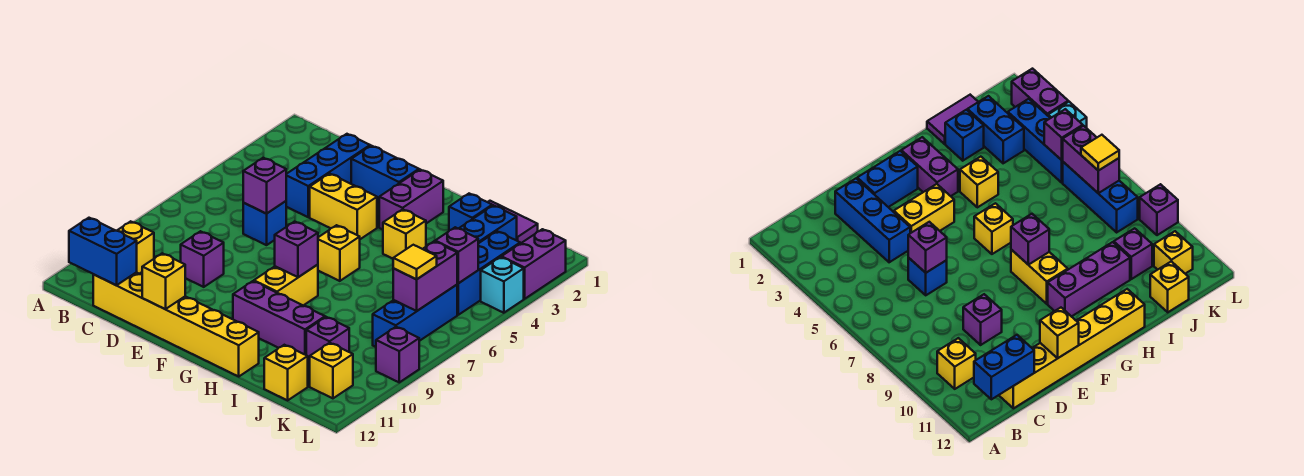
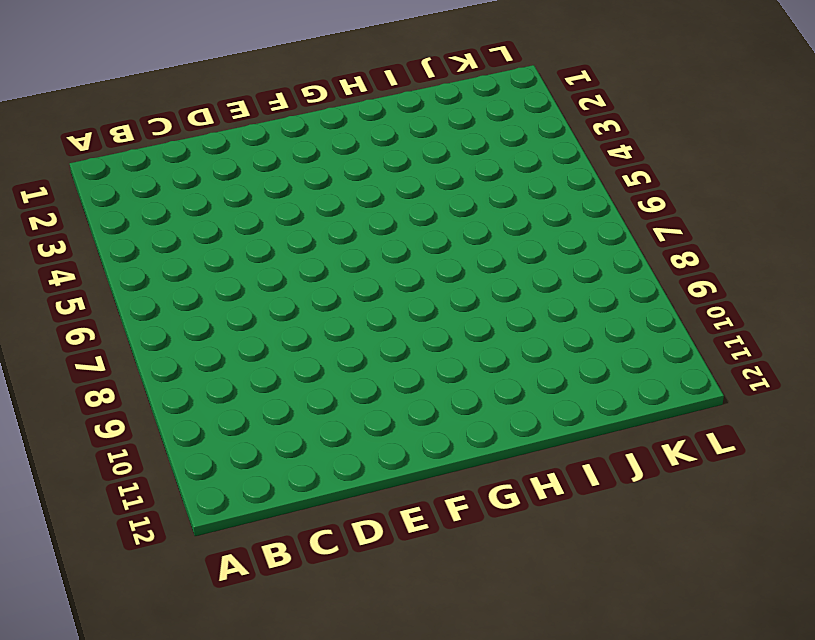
none -> yellow brick B10 level 1
none -> yellow brick C12:H12 level 1
none -> blue brick D2:D4 level 1
none -> blue brick D6 level 1

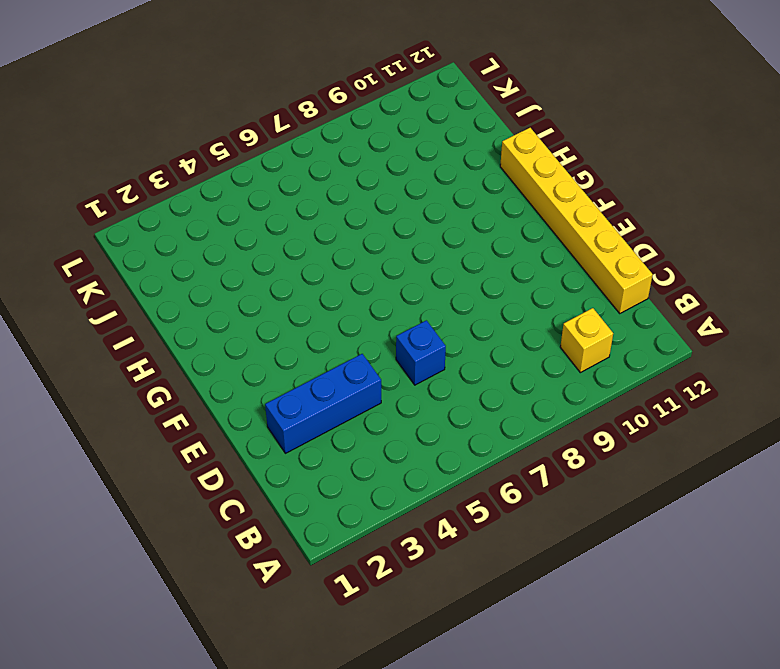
none -> purple brick D9 level 1
none -> blue brick E2:F2 level 1
none -> yellow brick E4:F4 level 1
none -> purple brick G2:G3 level 1

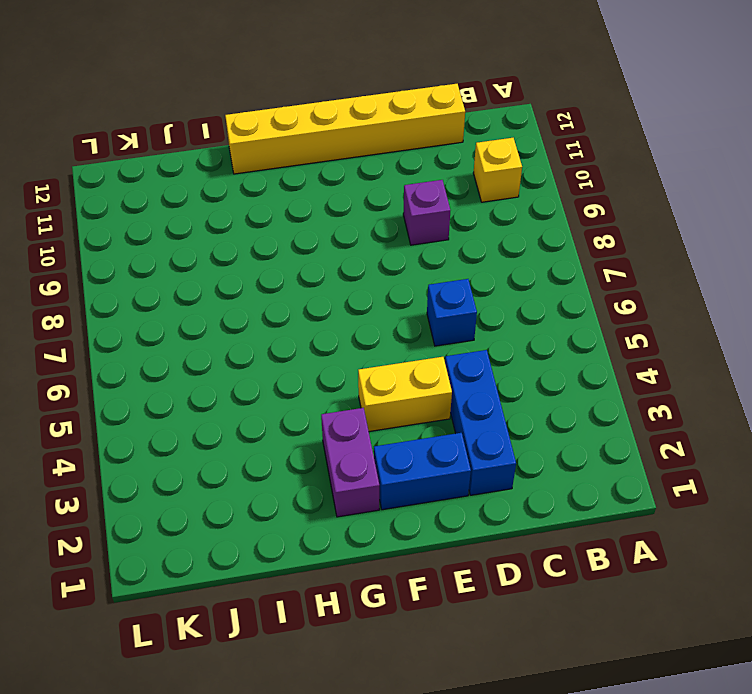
none -> yellow brick G6 level 1
none -> yellow brick G8:G9 level 1
none -> purple brick G10:I10 level 1
none -> yellow brick H4 level 1

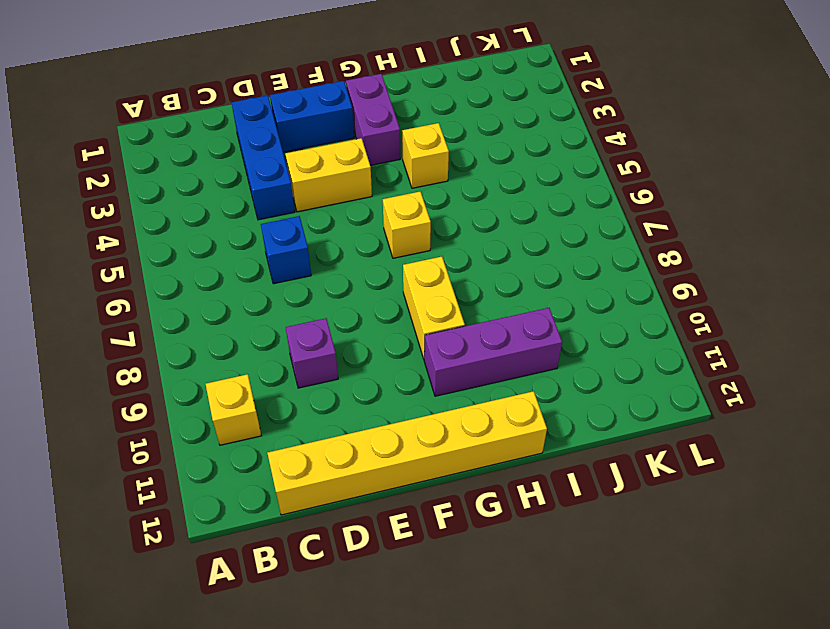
none -> purple tile I1:J1 level 1
none -> blue brick I2 level 1
none -> blue brick J2:J3 level 1
none -> purple brick J10 level 1

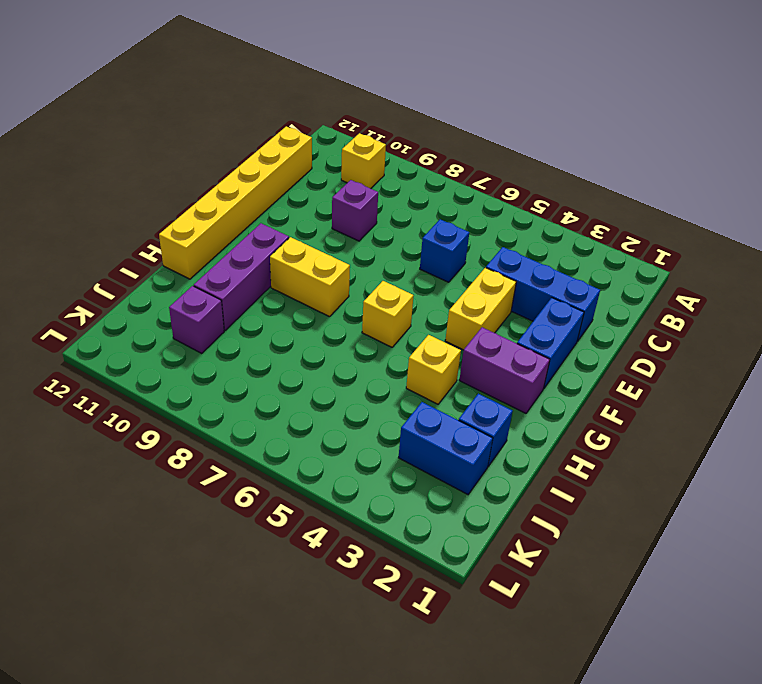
none -> purple tile I1:J1 level 1
none -> yellow brick J12 level 1
none -> blue brick K3:K5 level 1
none -> blue brick K6:K8 level 1

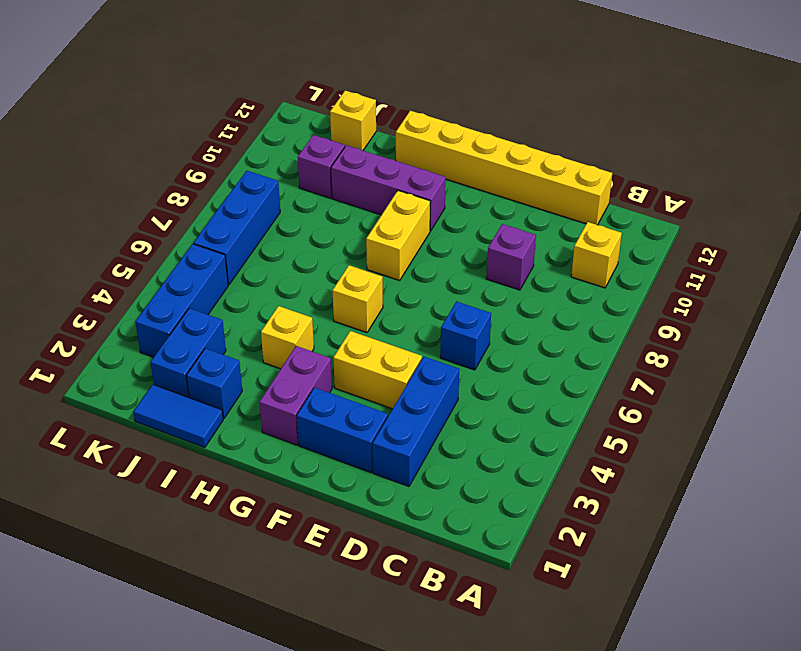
blue tile I1:J1 level 1 -> purple tile I1:J1 level 1
none -> yellow brick K11 level 1
none -> purple brick L2:L3 level 1
none -> cyan brick L4 level 1
none -> purple brick L9 level 1

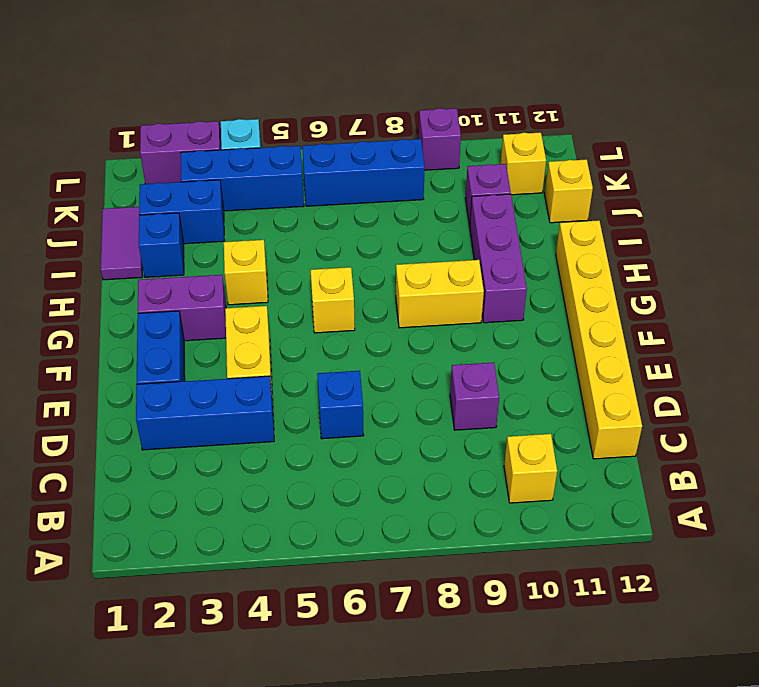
none -> blue brick B12:C12 level 2
none -> purple brick D6 level 2
none -> yellow brick E12 level 2
none -> purple brick G8 level 2

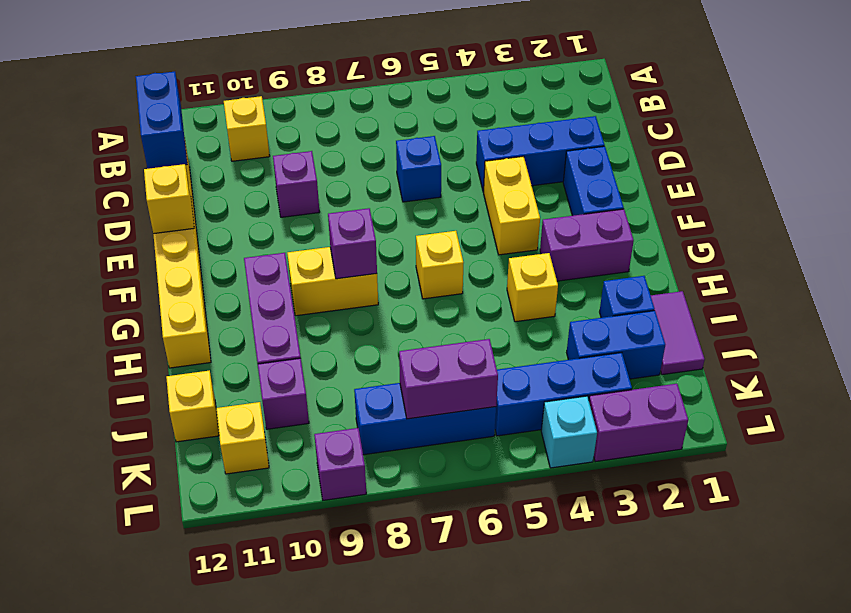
none -> purple brick D6 level 2
none -> purple brick K5 level 2
none -> yellow tile K7 level 3

